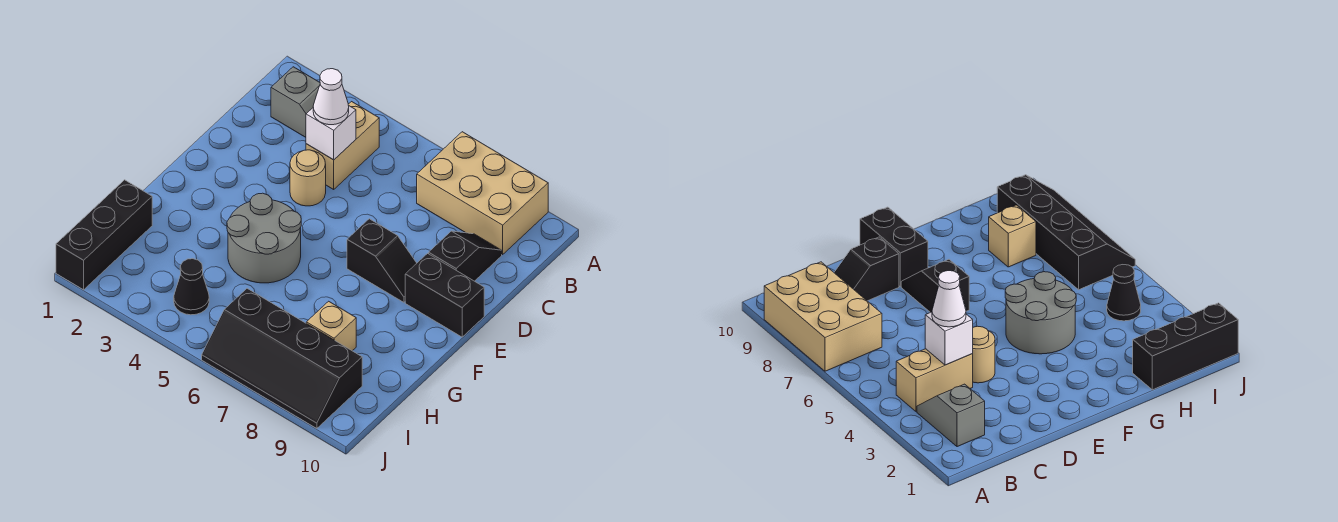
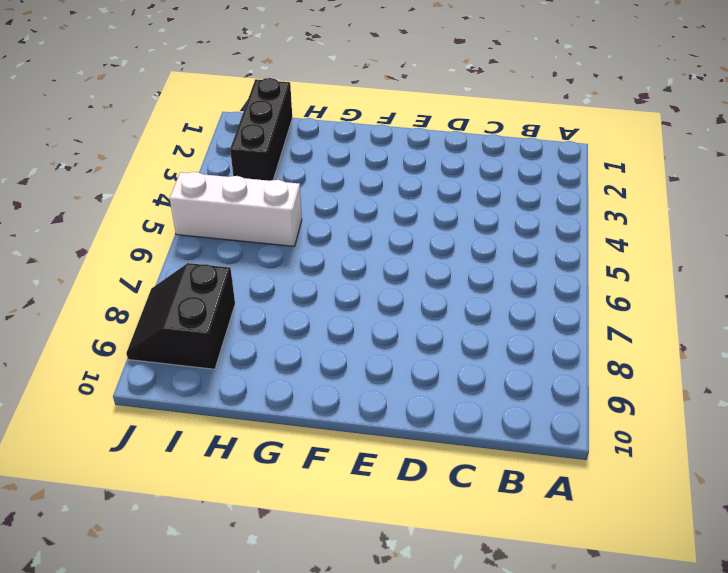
white brick H5:J5 level 1 -> none
black brick I1:I3 level 1 -> black brick H1:J1 level 1
black slope I8:J9 level 1 top I -> black slope I6:J9 level 1 top I
none -> tan brick A7:B9 level 1
none -> grey slope B2:B3 level 1 top 2
none -> tan brick B4:C4 level 1

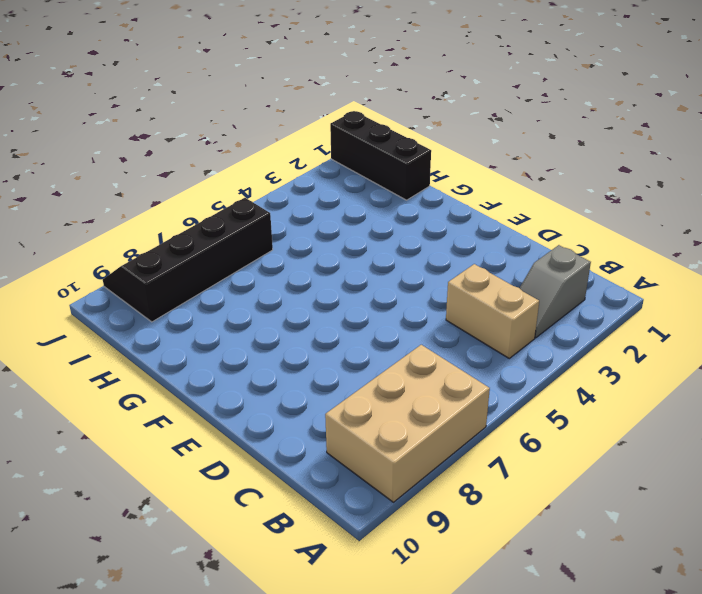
none -> black slope C9:D9 level 1 top D
none -> tan round brick D4 level 1
none -> black slope E7:E8 level 1 top 7

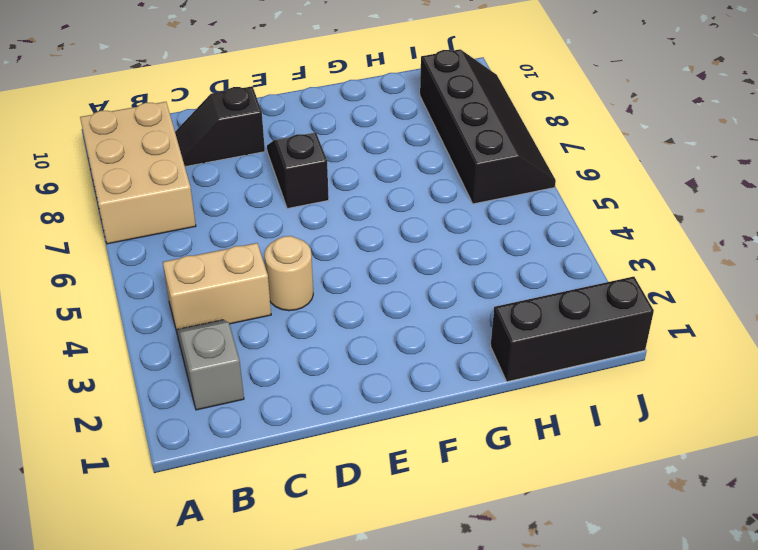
none -> black brick E9:E10 level 1
none -> grey round brick F4:G5 level 1
none -> tan brick H8 level 1

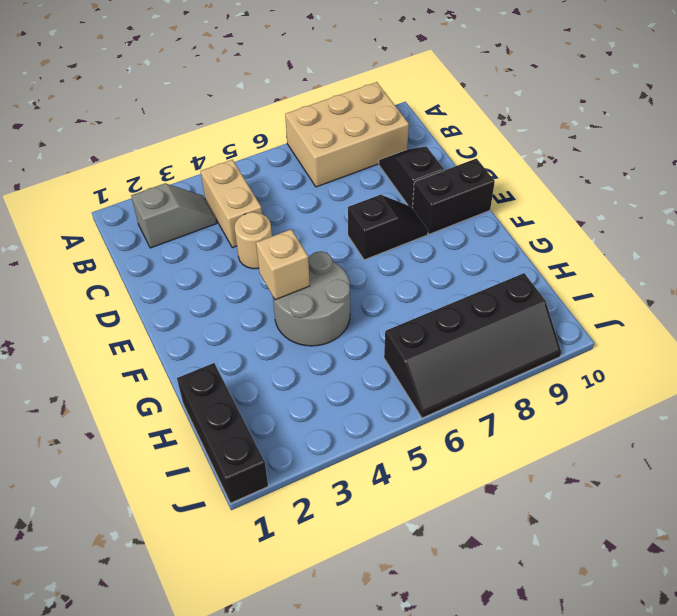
tan brick F4 level 2 -> tan brick H8 level 1
none -> black cone I4 level 1
none -> white brick C4 level 2
none -> white cone C4 level 3

